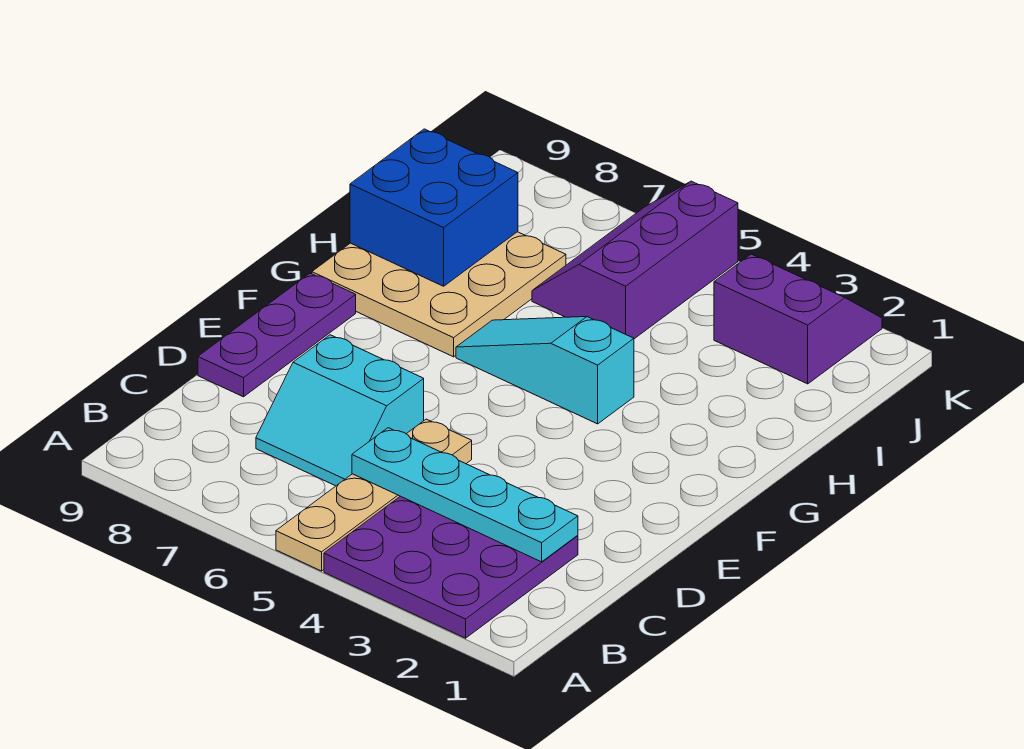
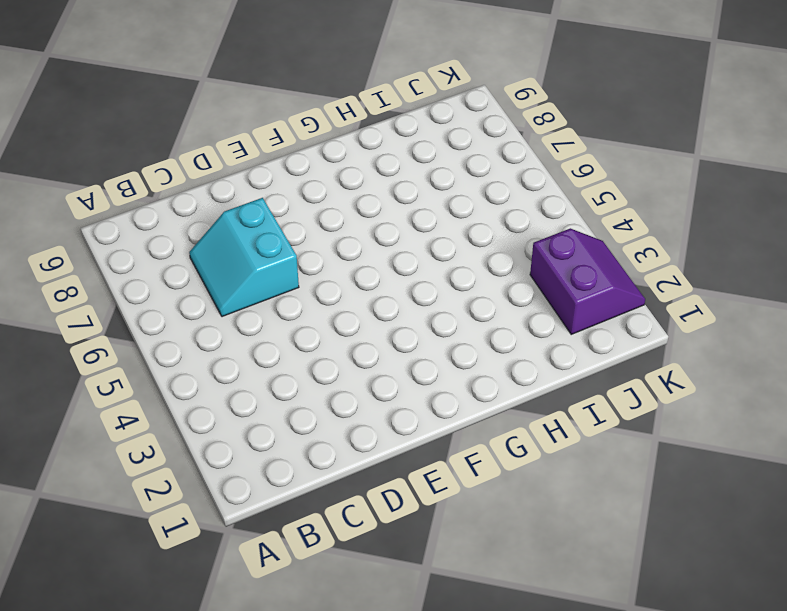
none -> purple plate A2:C4 level 1
none -> tan plate A5:D5 level 1

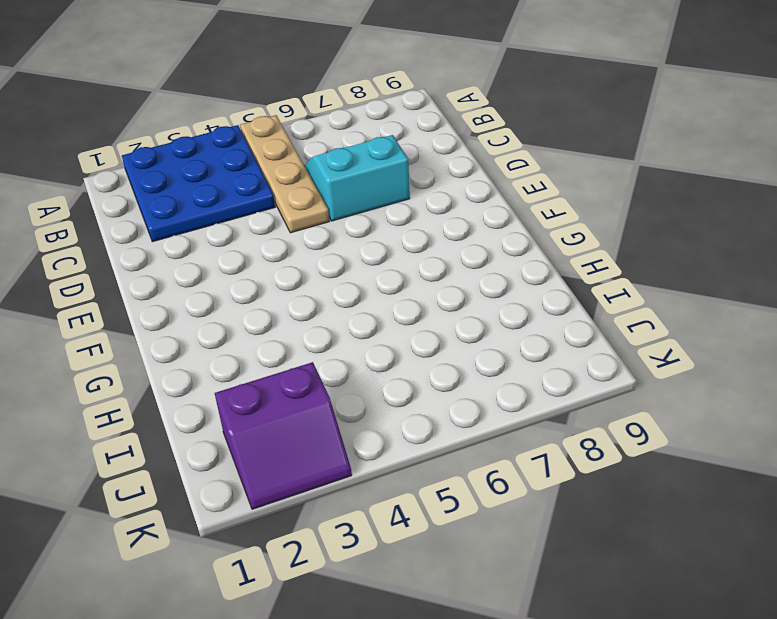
blue plate A2:C4 level 1 -> purple plate A2:C4 level 1
none -> purple plate D9:F9 level 1
none -> cyan slope G4:G6 level 1 top 4

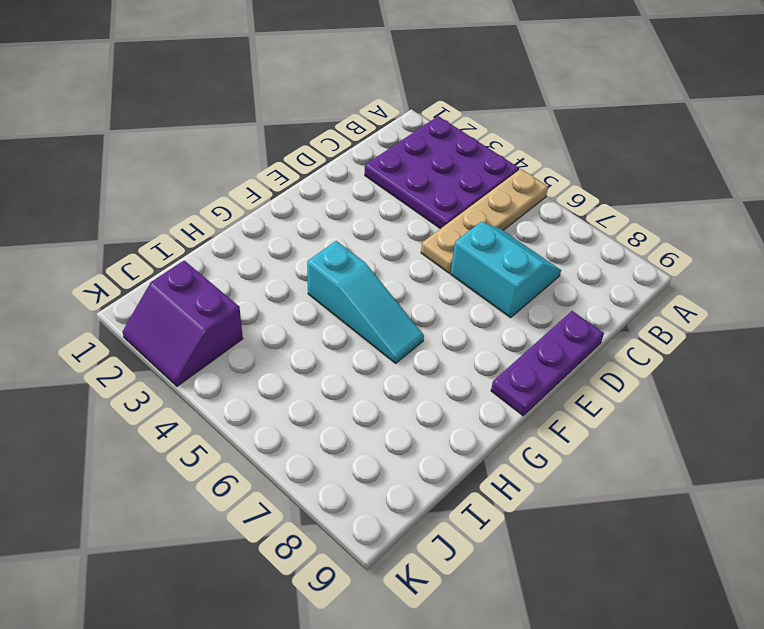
none -> tan plate G7:I9 level 1
none -> purple slope I5:K6 level 1 top 5

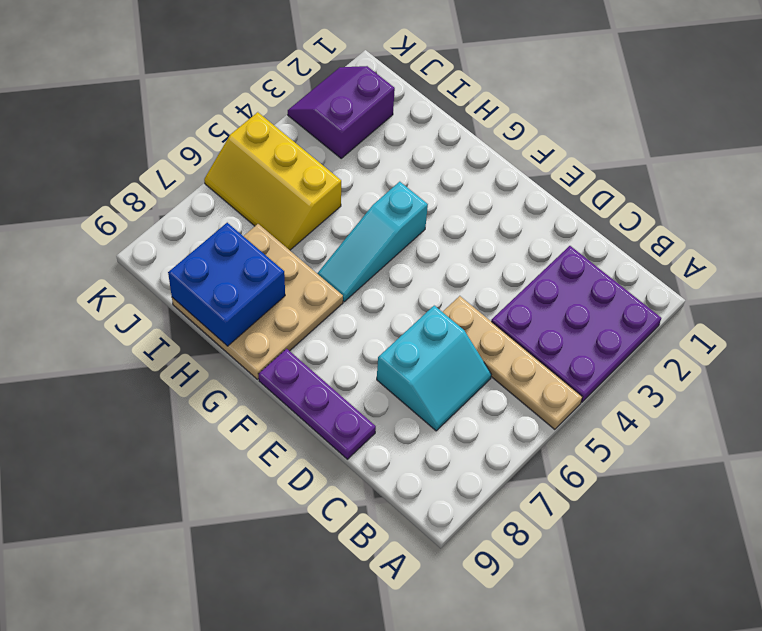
yellow slope I5:K6 level 1 top 5 -> purple slope I5:K6 level 1 top 5
none -> cyan plate C2:C5 level 2

